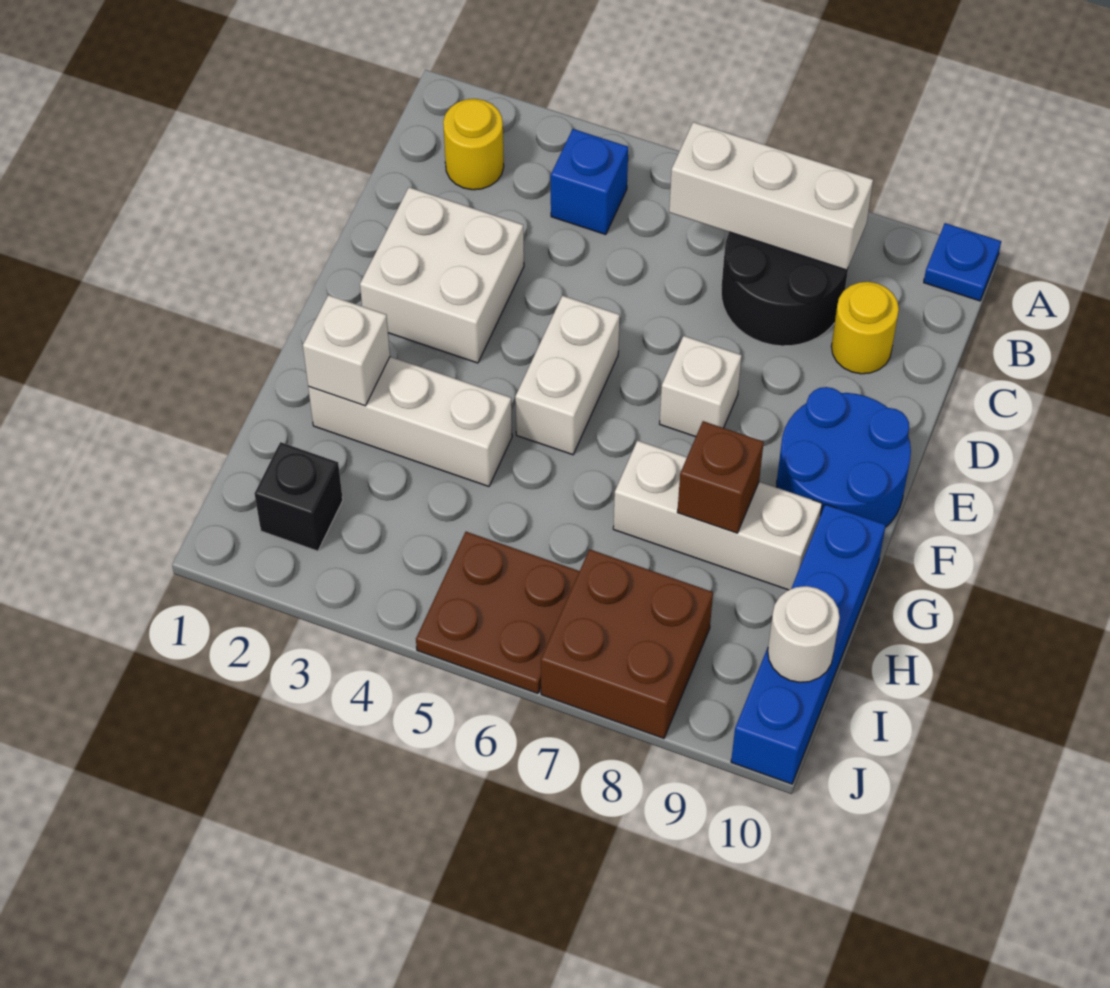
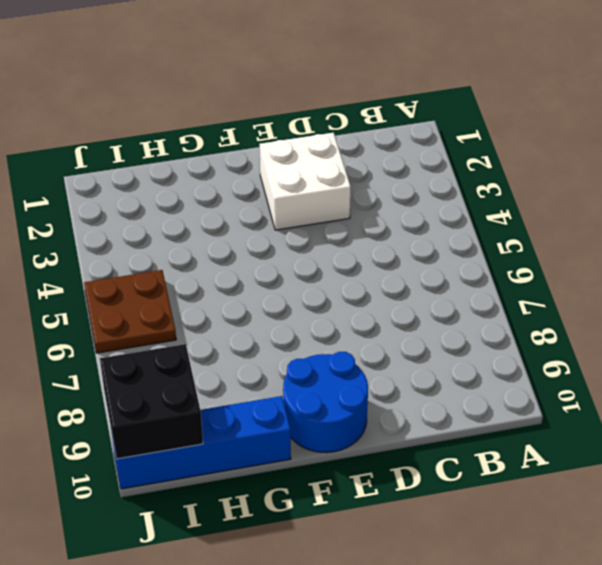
black brick I9:J10 level 2 -> white round brick I10 level 2
none -> blue plate A10 level 1
none -> yellow round brick B2 level 1
none -> blue brick B4 level 1

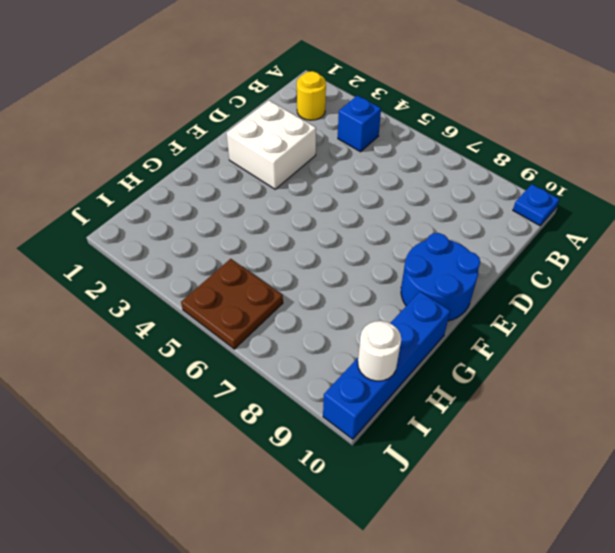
none -> black round brick B7:C8 level 1
none -> yellow round brick C9 level 1
none -> white brick E5:F5 level 1

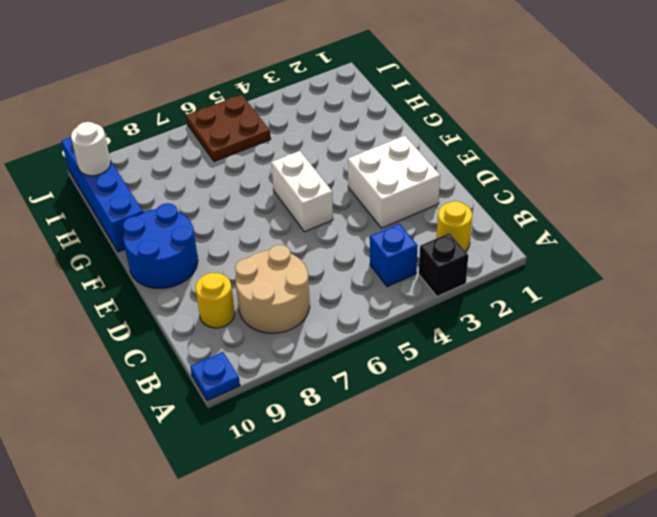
black brick A3 level 1 -> black brick I2 level 1
tan round brick B7:C8 level 1 -> black round brick B7:C8 level 1
none -> white brick E7 level 1
none -> white brick G2:G4 level 1
none -> white brick G7:G9 level 1

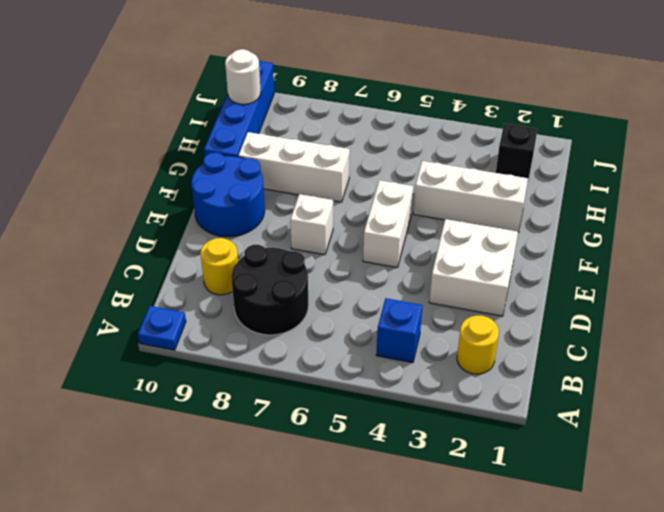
none -> brown plate I5:J6 level 1
none -> brown brick I7:J8 level 1
none -> white brick B6:B8 level 2

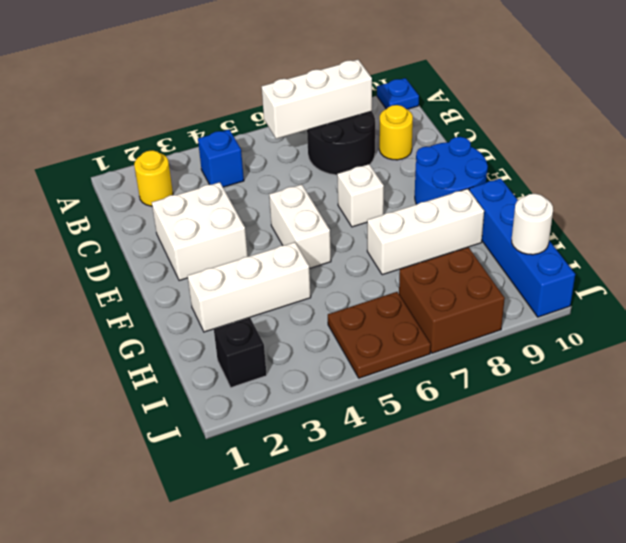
none -> white brick G2 level 2
none -> brown brick G8 level 2

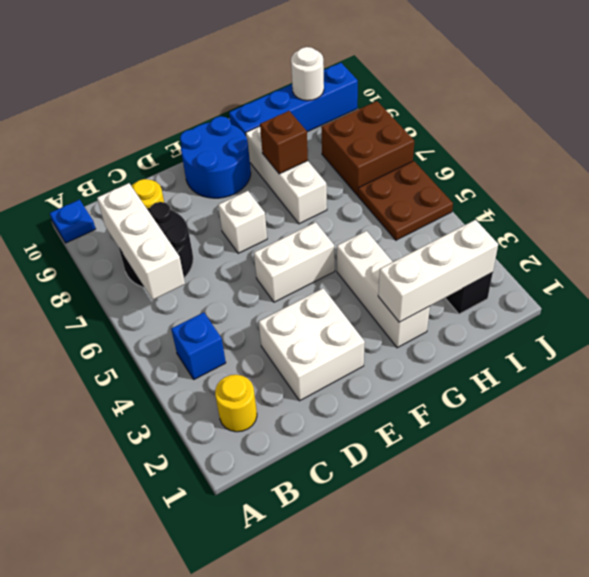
white brick G2:I2 level 2 -> white brick G2 level 2

